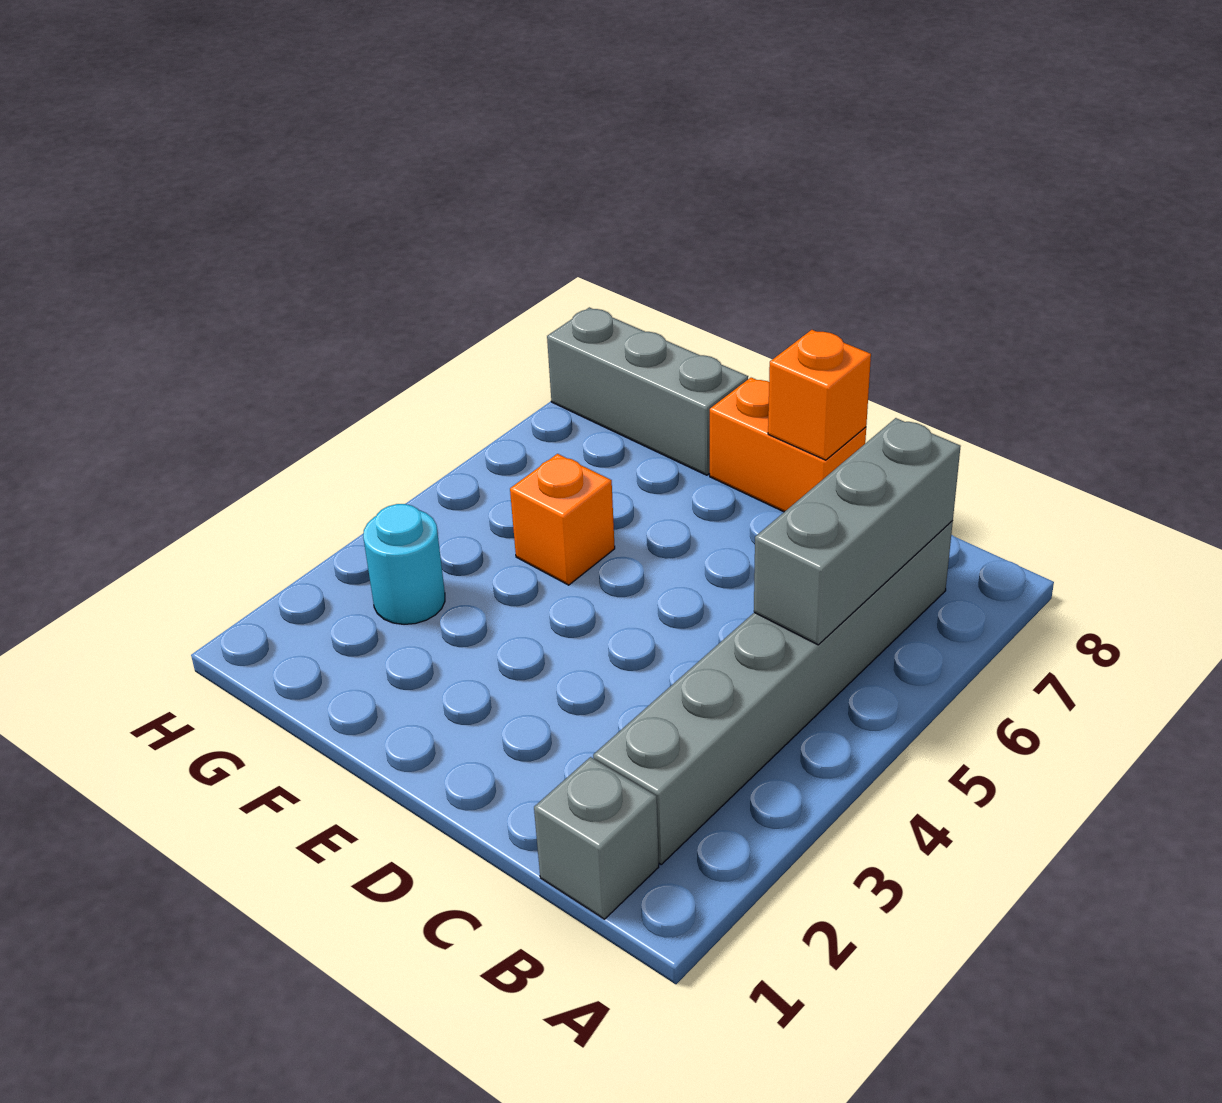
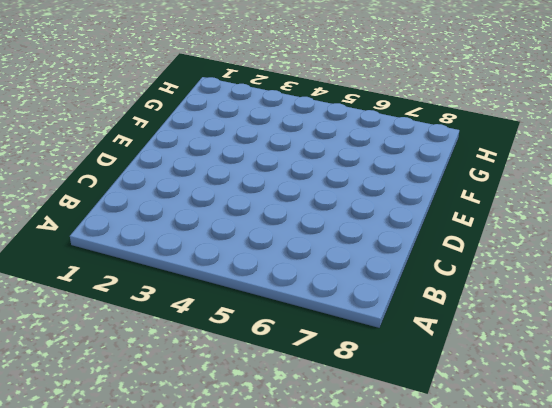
none -> grey brick B1 level 1
none -> grey brick B2:B7 level 1

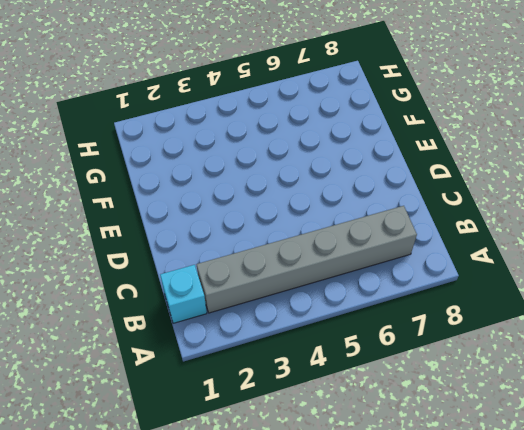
cyan brick B1 level 1 -> grey brick B1 level 1
none -> orange brick D8:E8 level 1
none -> orange brick F5 level 1

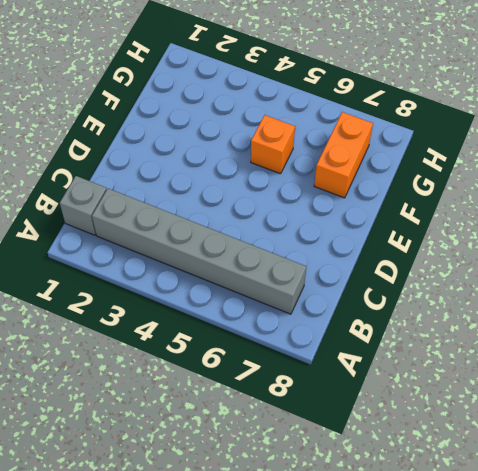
orange brick F7:G7 level 1 -> orange brick D8:E8 level 1
none -> grey brick F8:H8 level 1
none -> cyan round brick G3 level 1

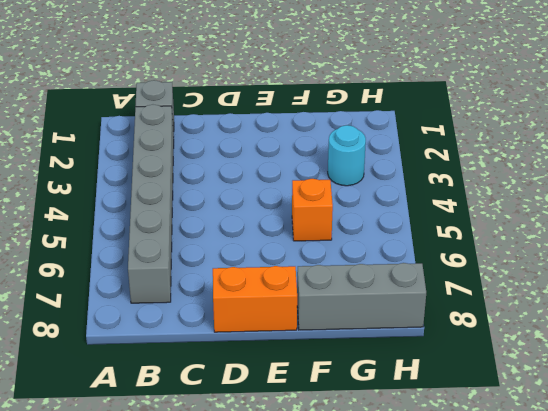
none -> grey brick B5:B7 level 2
none -> orange brick D8 level 2

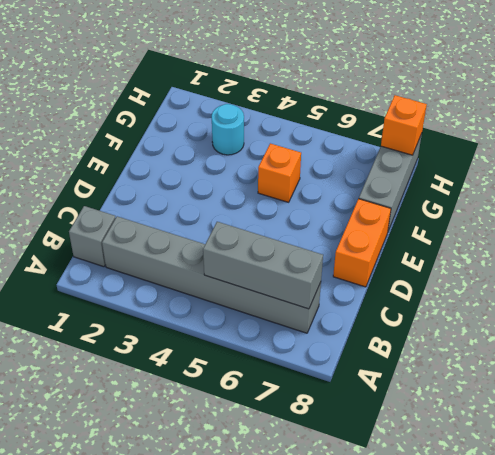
orange brick H8 level 2 -> orange brick D8 level 2

